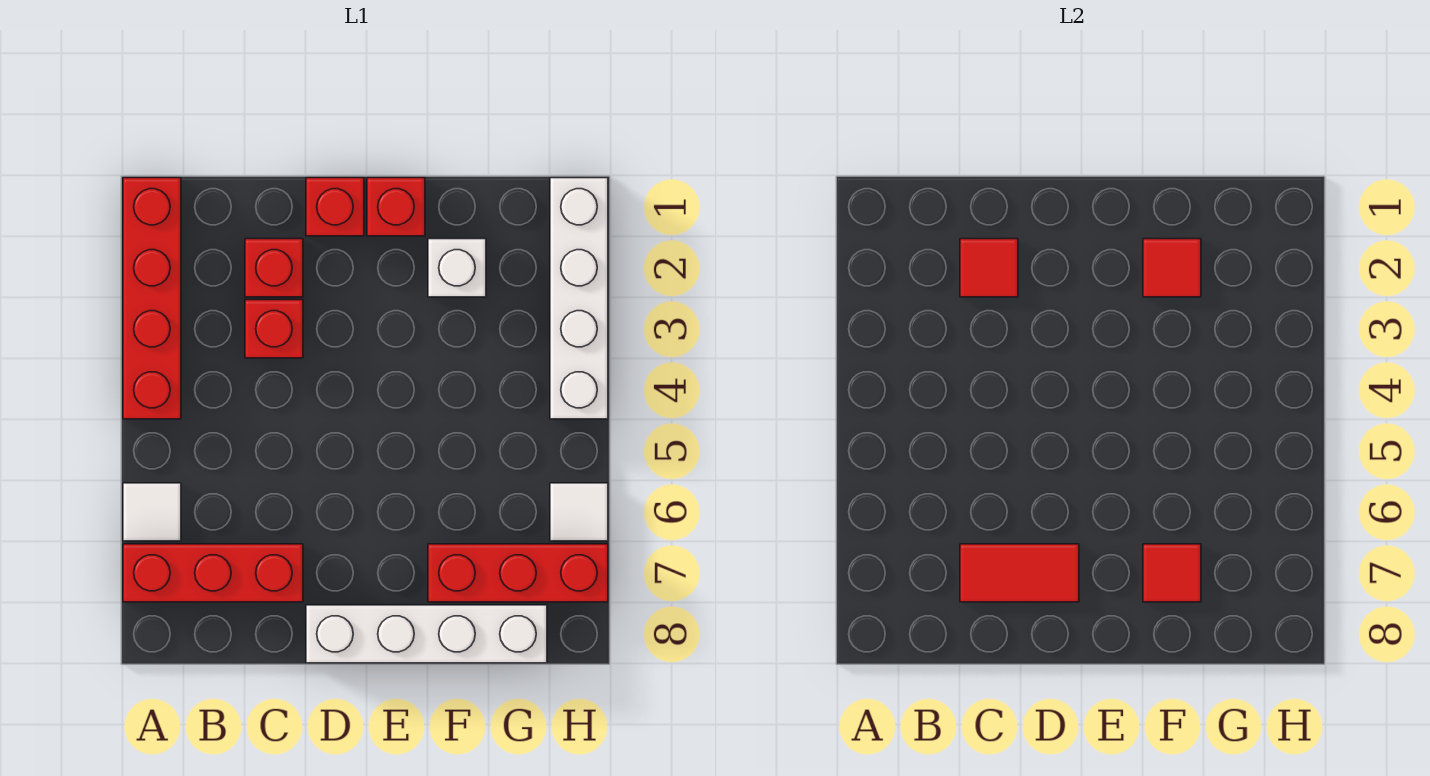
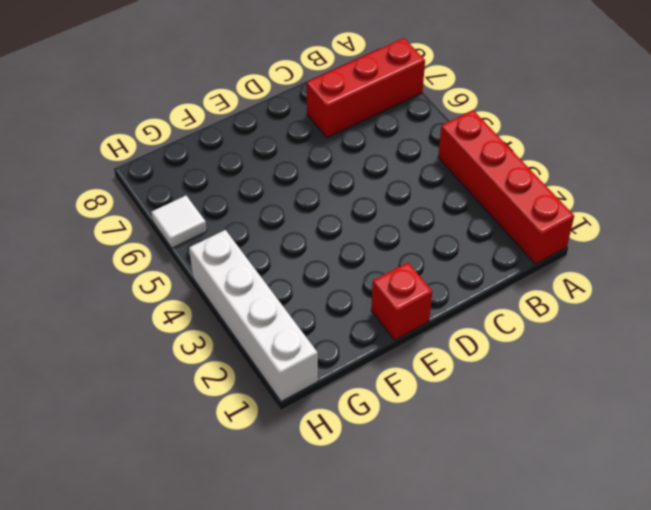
none -> white tile A6 level 1
none -> red brick C2 level 1
none -> red brick C3 level 1

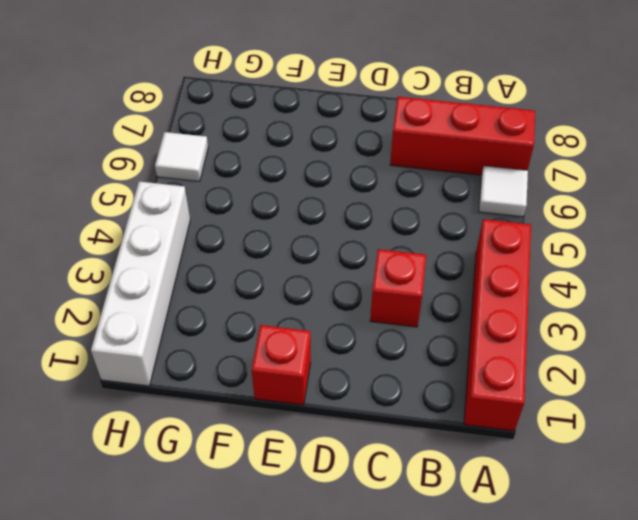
none -> red brick C2 level 1
none -> red brick D1 level 1
none -> white brick D8:G8 level 1

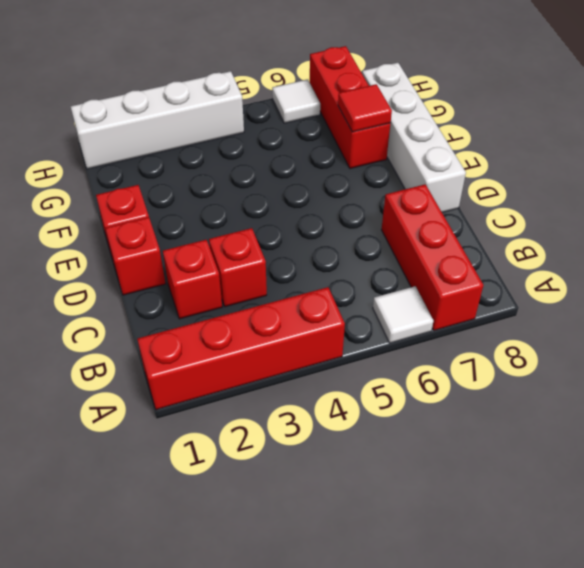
none -> white brick F2 level 1
none -> red tile C2 level 2
none -> red tile C7:D7 level 2

